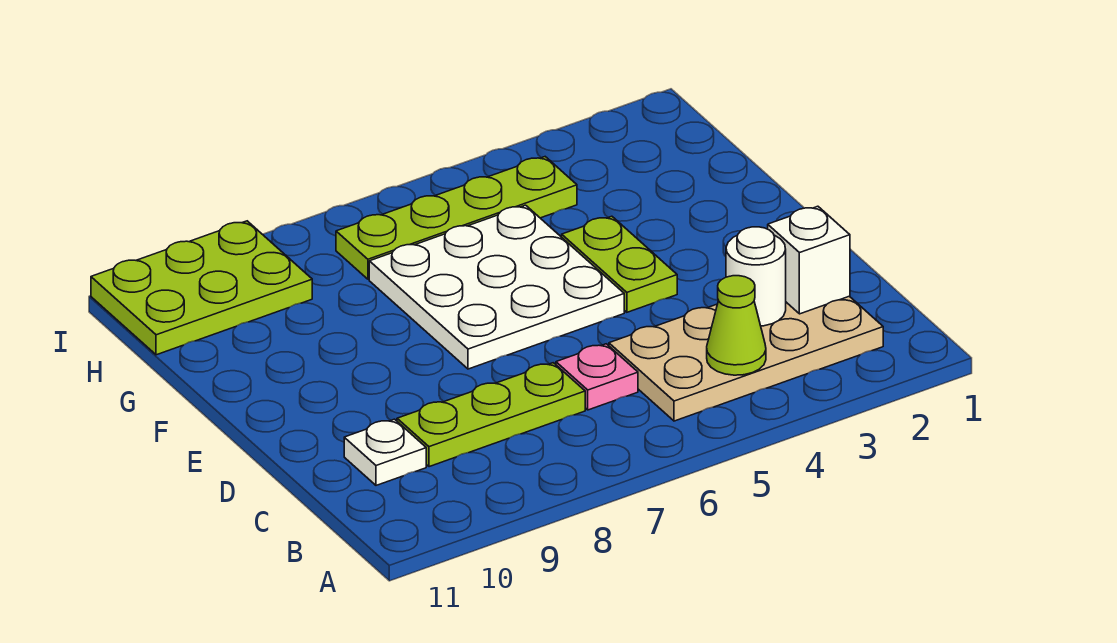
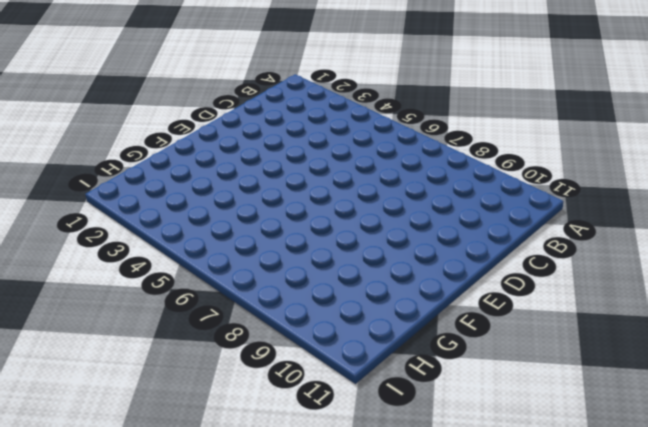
none -> tan plate B2:C5 level 1
none -> pink plate C6 level 1

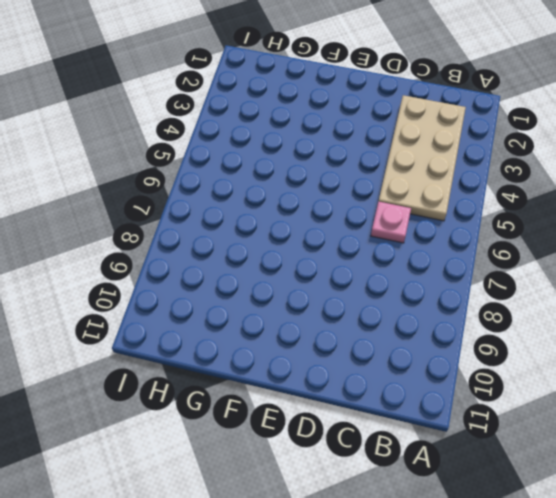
none -> lime plate C7:C9 level 1
none -> white plate C10 level 1

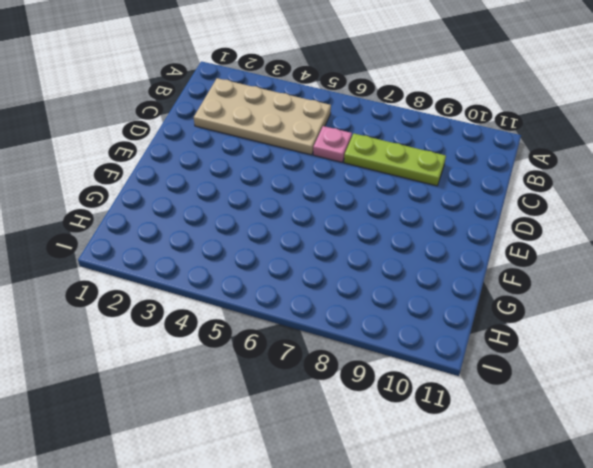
none -> white plate C10 level 1
none -> lime plate E4:F4 level 1

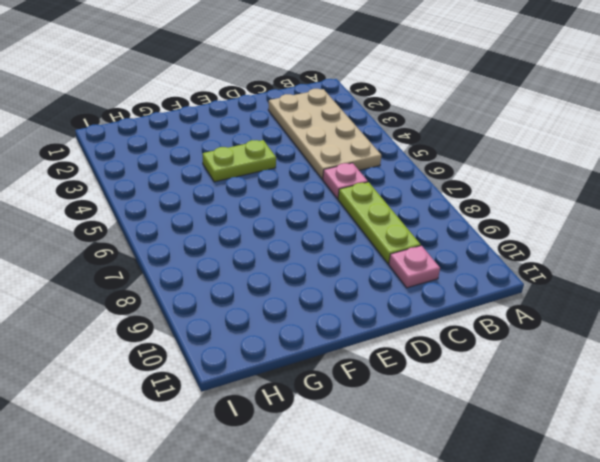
pink plate C10 level 1 -> white plate C10 level 1
none -> white plate E5:G7 level 1
none -> lime plate H4:H7 level 1

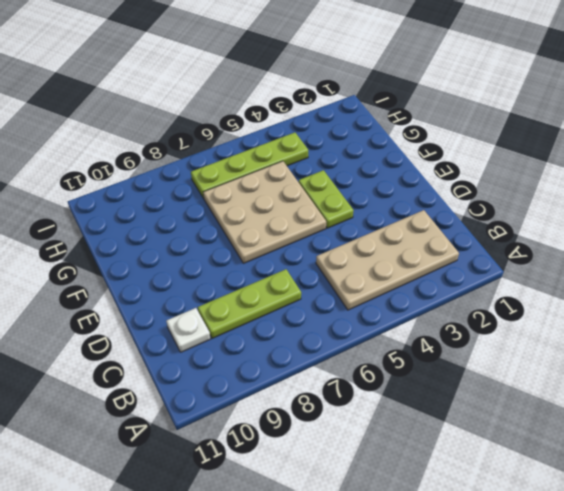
tan plate E5:G7 level 1 -> white plate E5:G7 level 1
none -> pink plate C6 level 1
none -> lime plate H9:I11 level 1

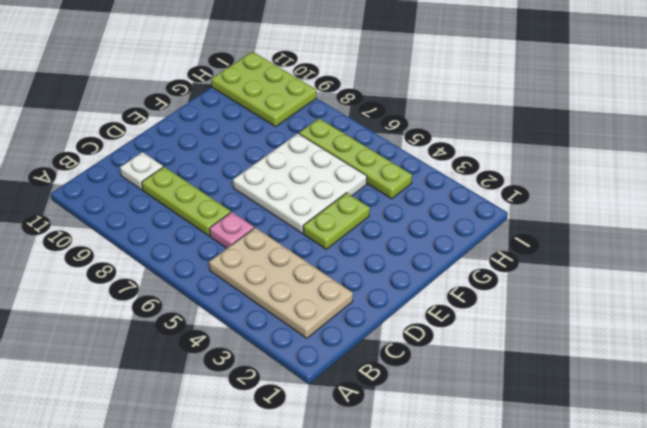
none -> lime cone B4 level 2
none -> white brick C2 level 2

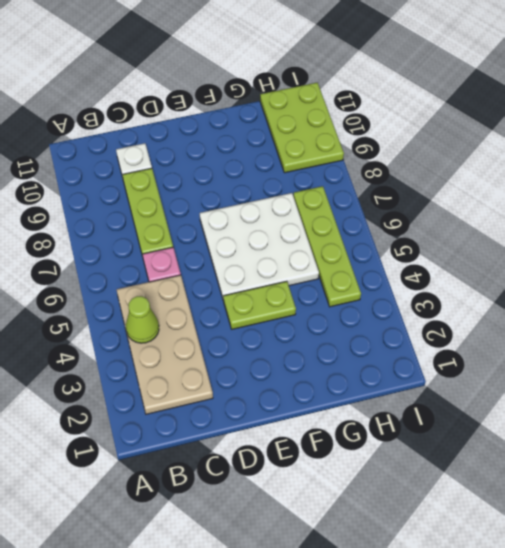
none -> white brick C2 level 2
none -> white round brick C3 level 2

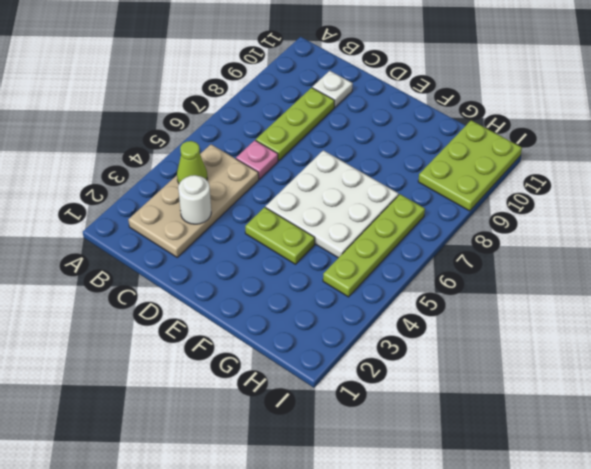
none -> white brick C2 level 2

